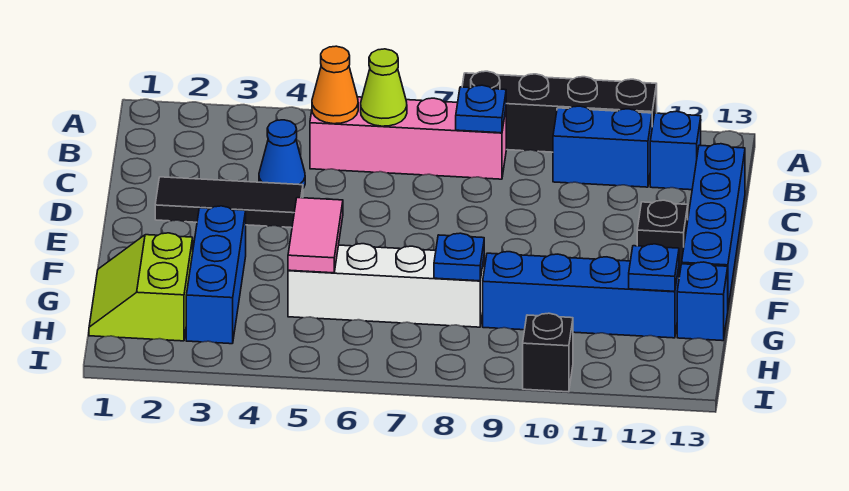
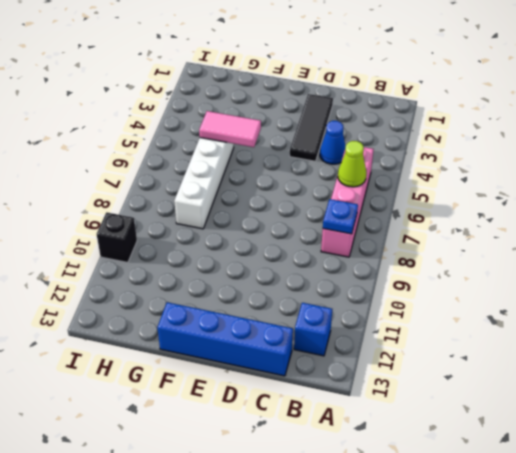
none -> black brick A8:A11 level 1
none -> blue brick B10:B11 level 1
none -> black brick E12 level 1

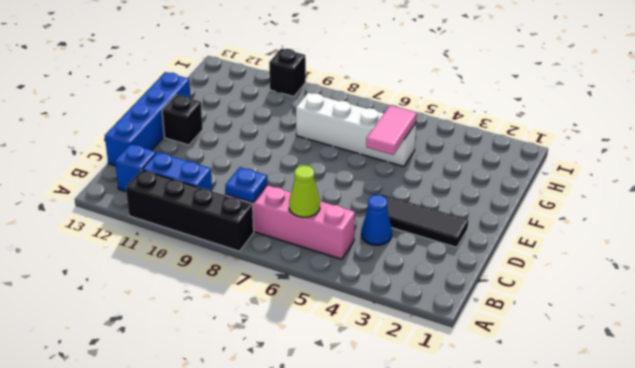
none -> blue brick F3:H3 level 1
none -> lime slope G1:H2 level 1 top 2
none -> blue brick G9:G12 level 1

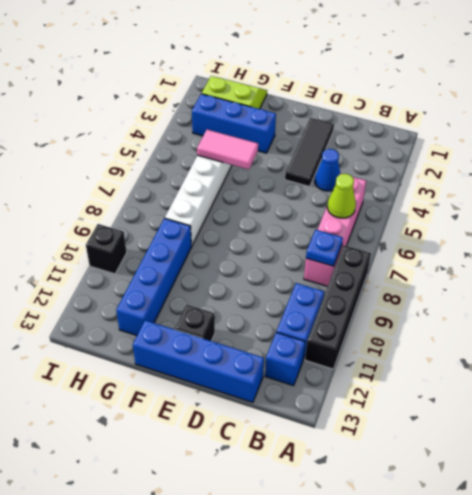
none -> blue brick G13 level 1
none -> orange cone B5 level 2
none -> blue plate G8 level 2

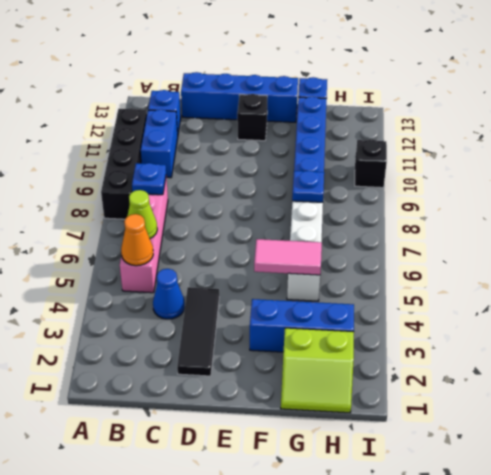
none -> blue plate G12 level 2

